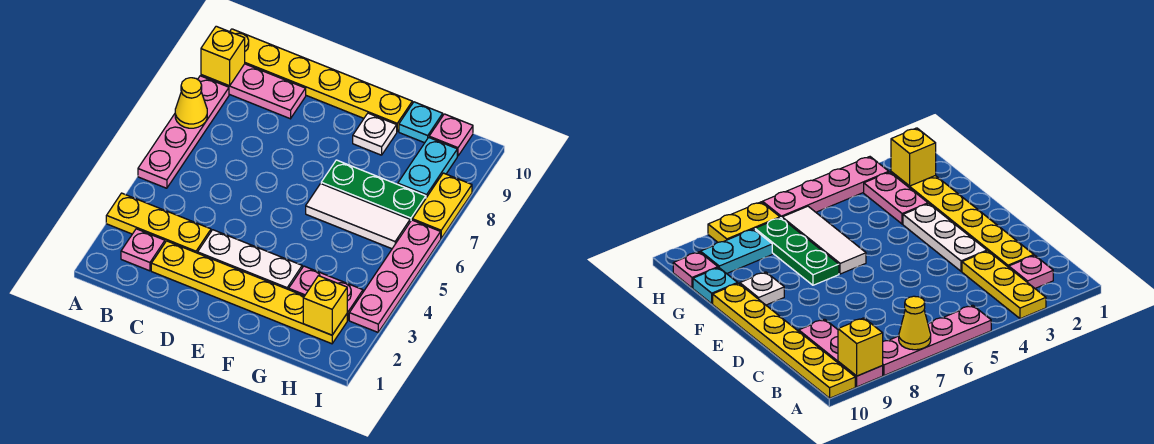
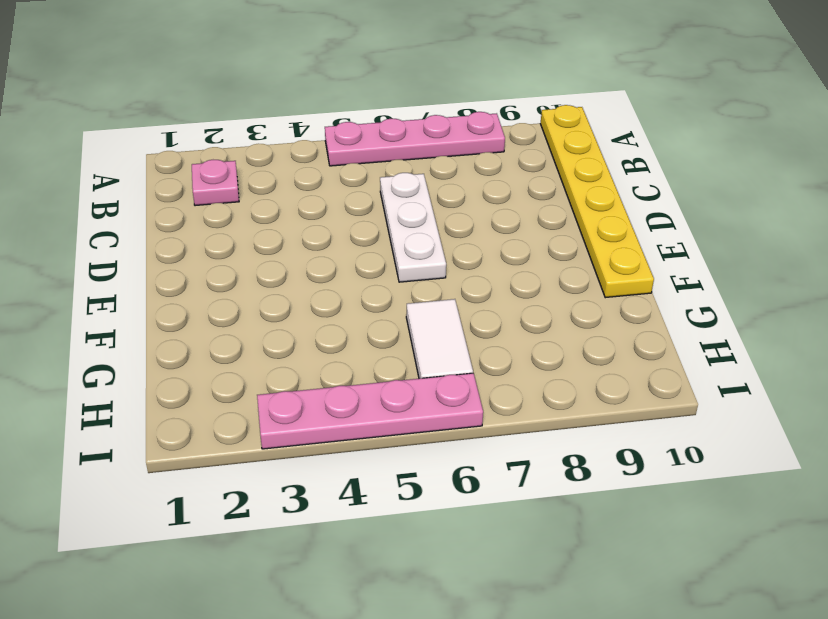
white plate C6:E6 level 1 -> white plate D3:F3 level 1
white tile G6:H6 level 1 -> white tile F6:H6 level 1
none -> yellow plate A3:C3 level 1
none -> pink plate A9:C9 level 1
none -> yellow plate C2:H2 level 1

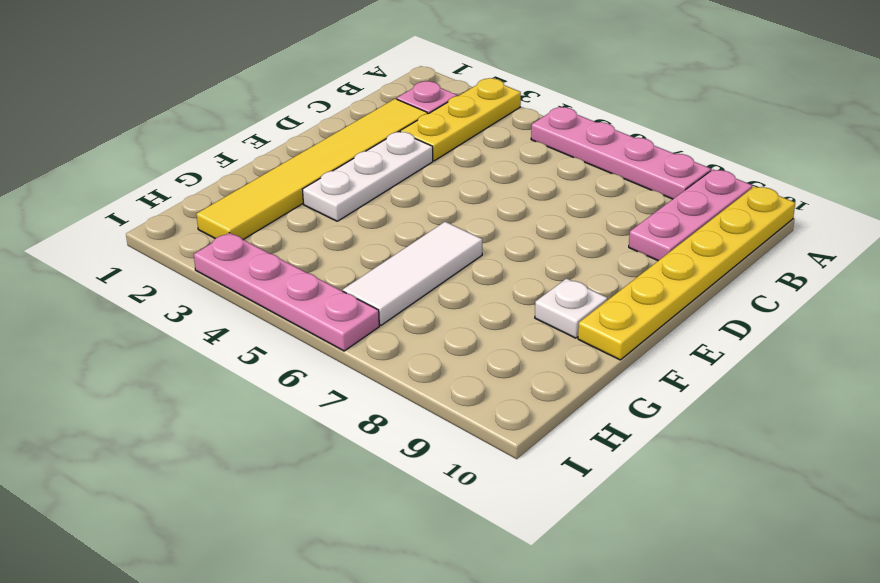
yellow tile C2:H2 level 1 -> yellow plate C2:H2 level 1
none -> green plate F7:H7 level 1
none -> pink plate G3:H3 level 1
none -> cyan plate G10 level 1

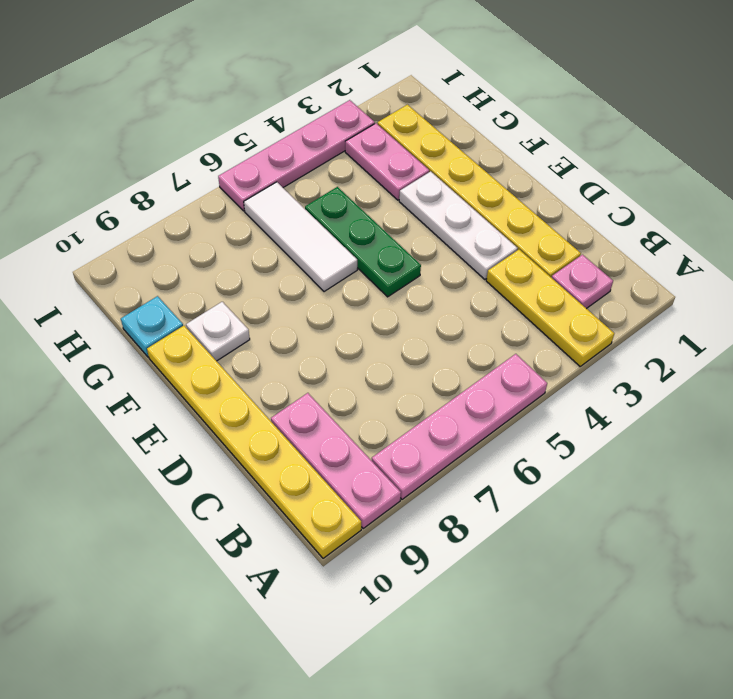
green plate E5:G5 level 1 -> green plate F7:H7 level 1
none -> cyan plate H8:H9 level 1
none -> pink plate H10 level 1
none -> yellow plate I7:I8 level 1

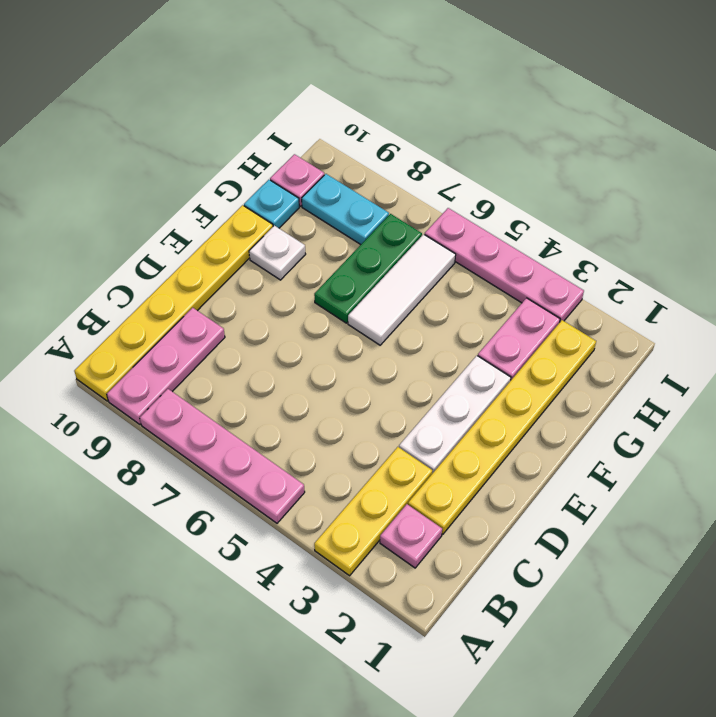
none -> yellow plate I7:I8 level 1
none -> yellow cone A7 level 2
none -> yellow brick A9 level 2

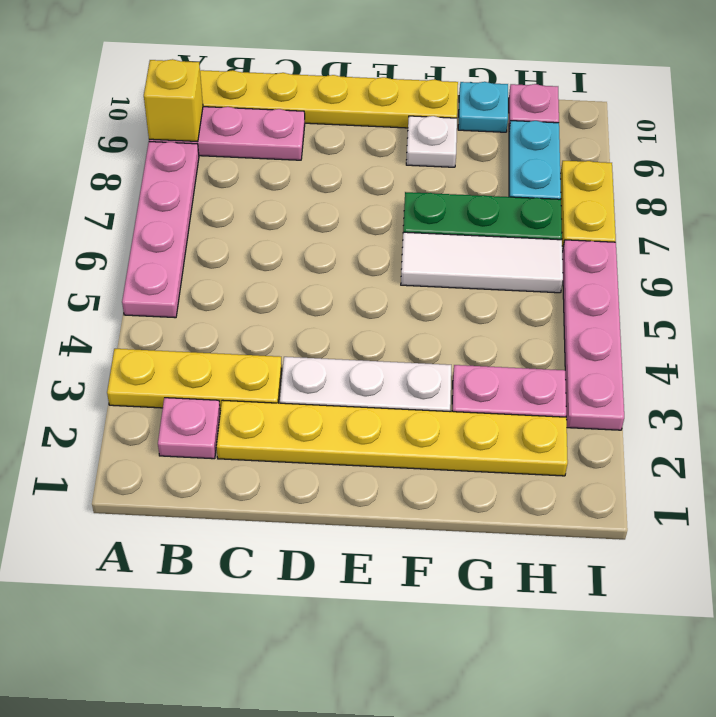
none -> yellow cone A7 level 2
none -> yellow brick H2 level 2

